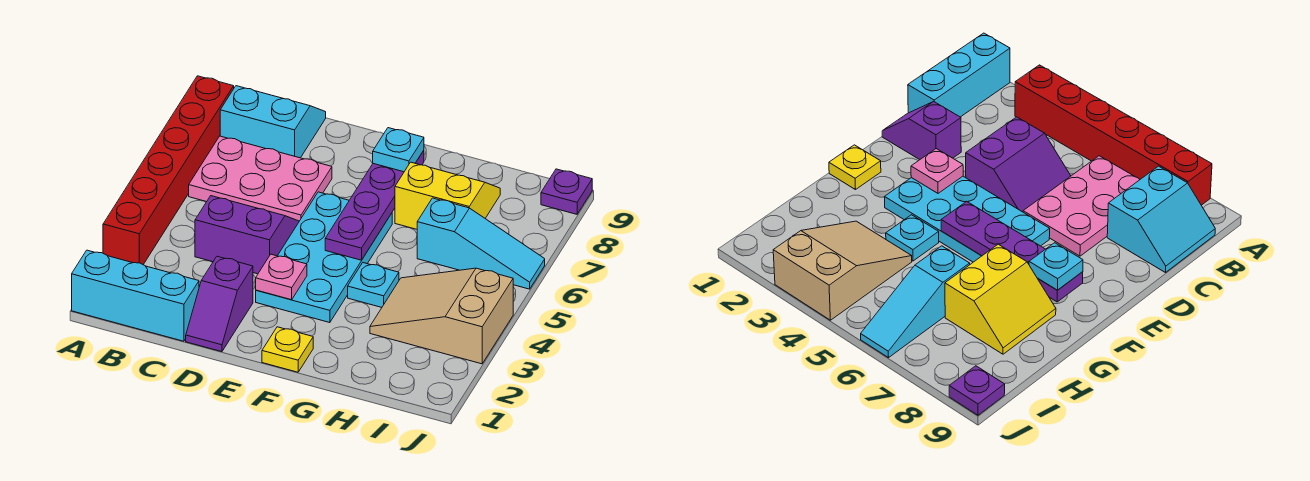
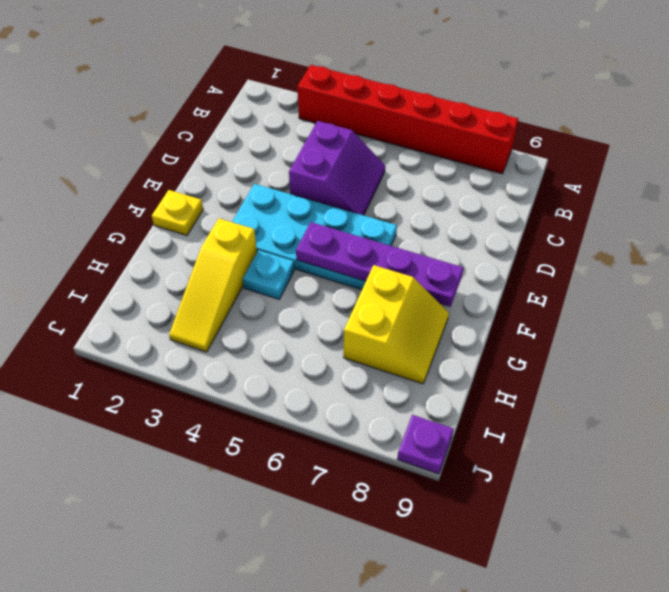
yellow slope G3:I3 level 1 top G -> tan slope H3:J4 level 1 top J
none -> cyan brick A1:C1 level 1
none -> pink plate B6:D7 level 1
none -> cyan slope B8:C9 level 1 top 8

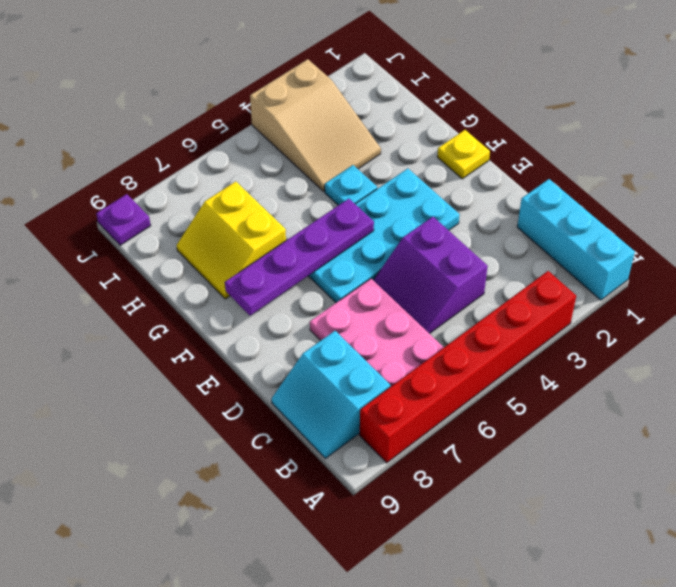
none -> purple slope D1:D2 level 1 top 2
none -> cyan slope H6:J6 level 1 top H
none -> pink plate E3 level 2

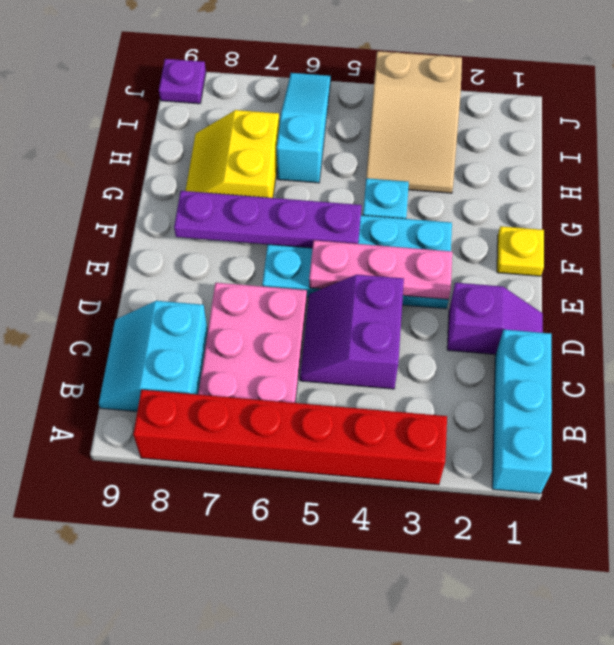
pink plate E3:E5 level 2 -> pink plate E3 level 2
none -> cyan plate F8 level 3

